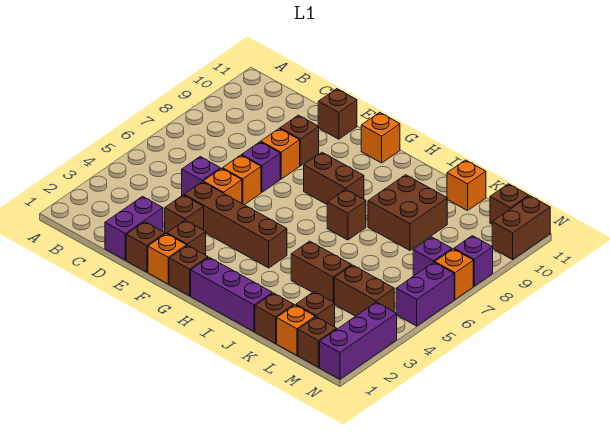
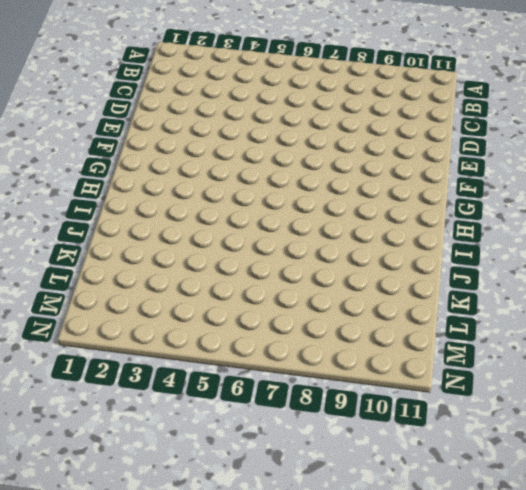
none -> purple brick D1:D2 level 1
none -> purple brick D5 level 1
none -> brown brick E1 level 1
none -> brown brick E3 level 1

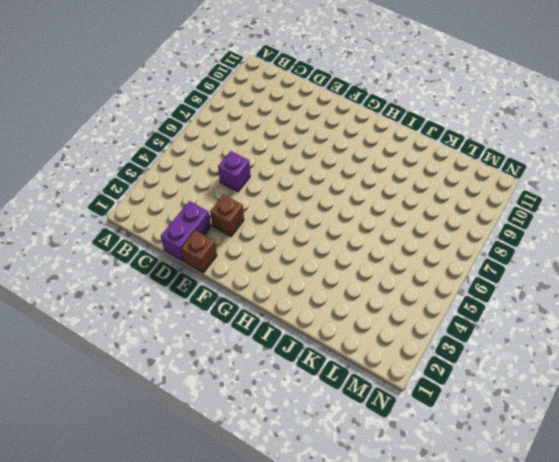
none -> brown brick E4:H4 level 1
none -> orange brick E5 level 1
none -> orange brick E6 level 1
none -> purple brick E7 level 1

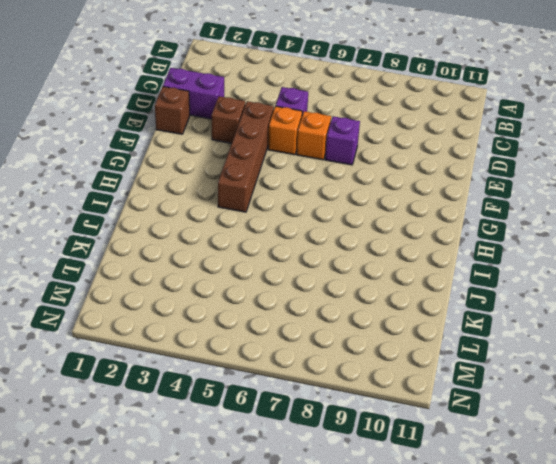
none -> orange brick E8 level 1
none -> brown brick E9 level 1
none -> brown brick E11 level 1
none -> orange brick F1 level 1

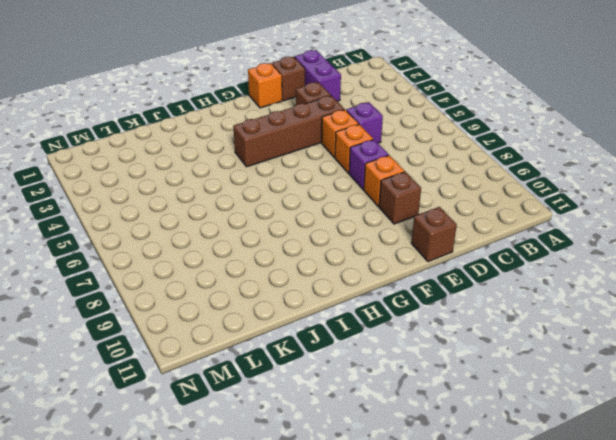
none -> brown brick F2 level 1
none -> brown brick G1 level 1
none -> brown brick G8:H8 level 1
none -> orange brick G11 level 1

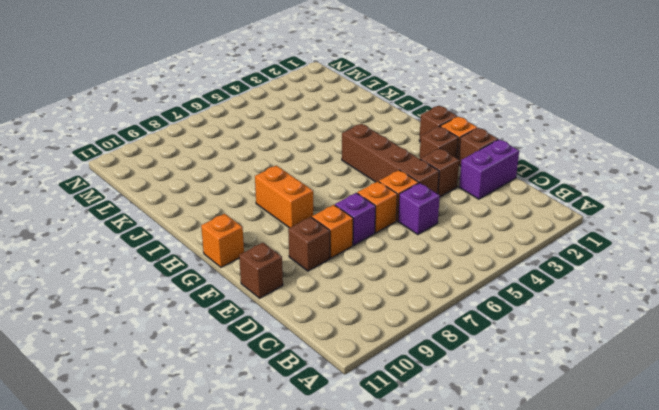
orange brick G8:H8 level 1 -> brown brick G8:H8 level 1
none -> purple brick H1:J1 level 1
none -> brown brick I7 level 1
none -> brown brick J4:K4 level 1
none -> brown brick J8:K9 level 1

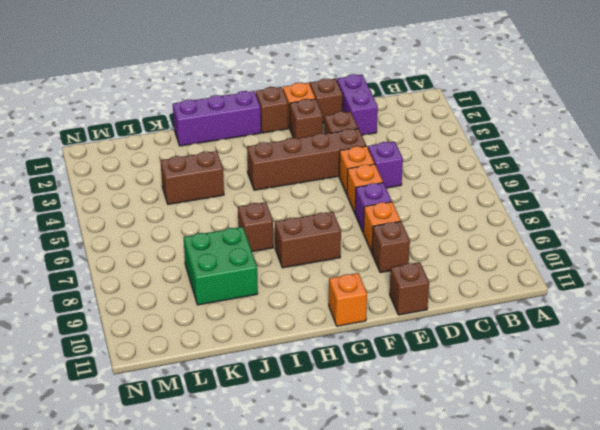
green brick J8:K9 level 1 -> brown brick J8:K9 level 1
none -> brown brick K1 level 1
none -> orange brick K11 level 1
none -> orange brick L1 level 1
none -> brown brick L2 level 1

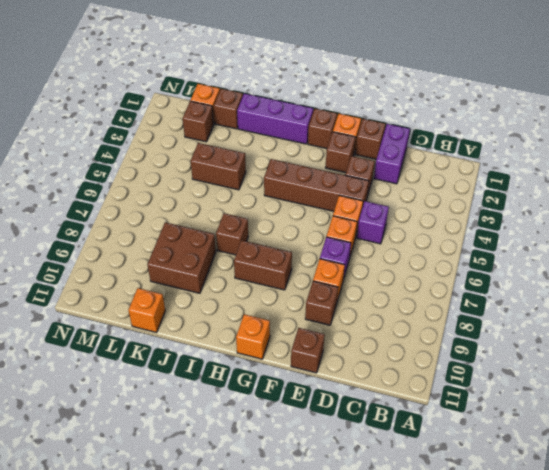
none -> brown brick L4:M4 level 1
none -> brown brick M1 level 1
none -> purple brick M7 level 1
none -> brown brick M11 level 1

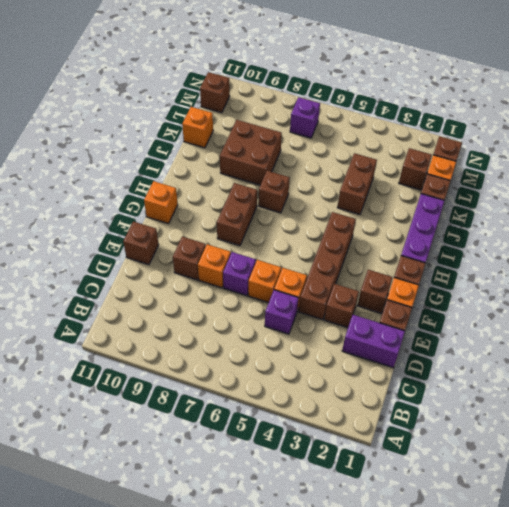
none -> brown brick L4:M4 level 1
none -> purple brick N1:N3 level 1
none -> purple brick N5:N6 level 1
none -> orange brick N7 level 1

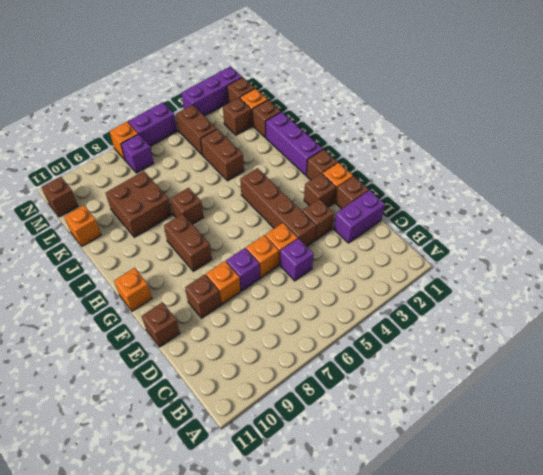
none -> purple brick N8 level 1
none -> brown brick N10:N11 level 1

